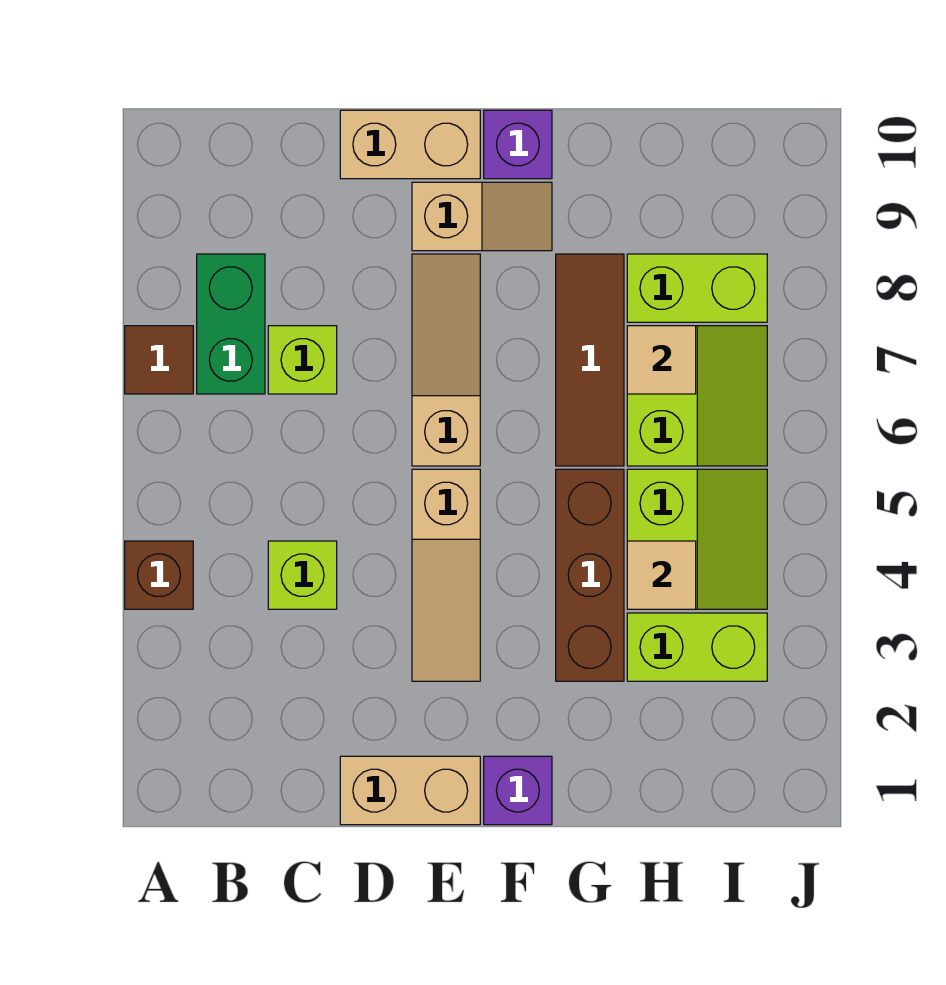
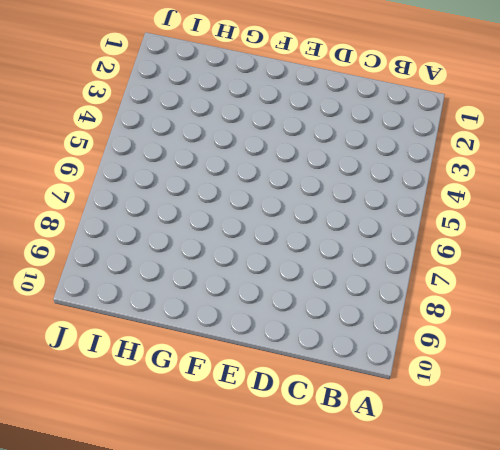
none -> brown brick A4 level 1
none -> brown tile A7 level 1
none -> green brick B7:B8 level 1

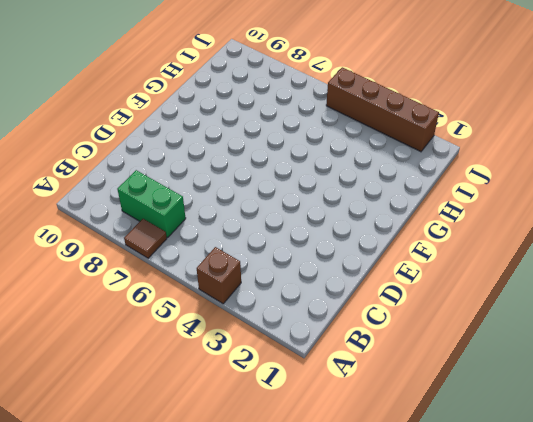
brown brick J2:J5 level 1 -> none
none -> lime brick C4 level 1
none -> lime brick C7 level 1
none -> tan brick D1:E1 level 1

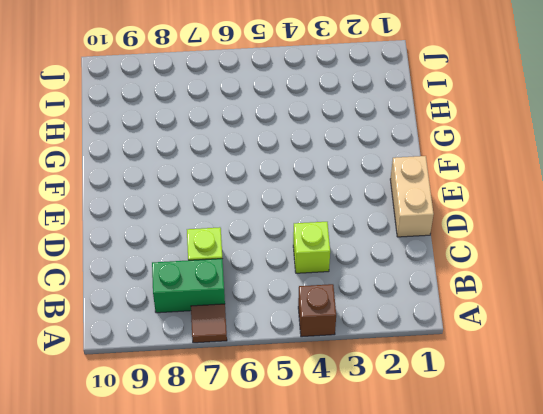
none -> tan brick D10:E10 level 1
none -> tan slope E3:E5 level 1 top 5
none -> tan slope E6:E8 level 1 top 6

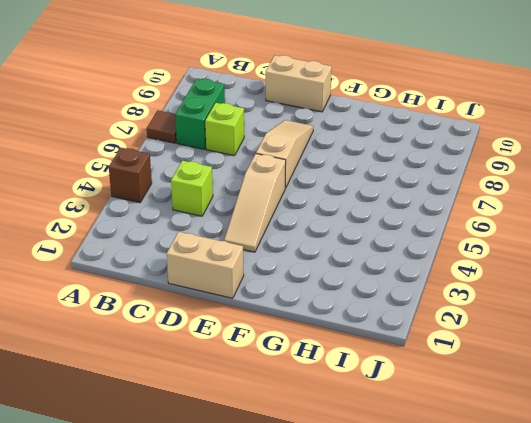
none -> tan slope E9:F9 level 1 top E
none -> purple brick F1 level 1
none -> purple brick F10 level 1

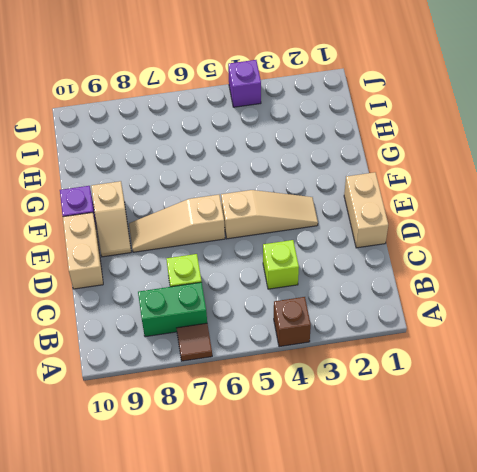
tan slope E9:F9 level 1 top F -> tan slope E9:F9 level 1 top E
purple brick J4 level 1 -> purple brick F1 level 1
none -> brown brick G3:G5 level 1
none -> brown tile G6:G8 level 1
none -> lime brick H3:I3 level 1

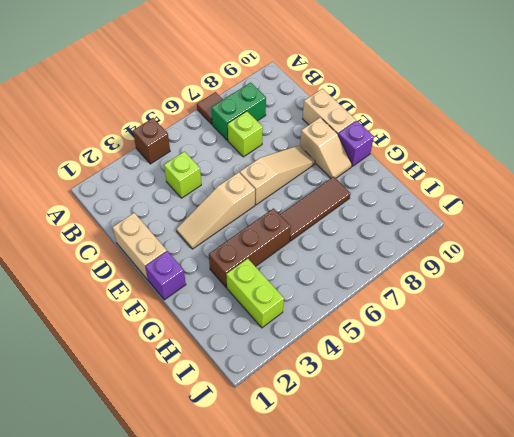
none -> lime slope H4:I5 level 1 top H
none -> lime slope H6:I7 level 1 top H
none -> lime brick H8:I8 level 1

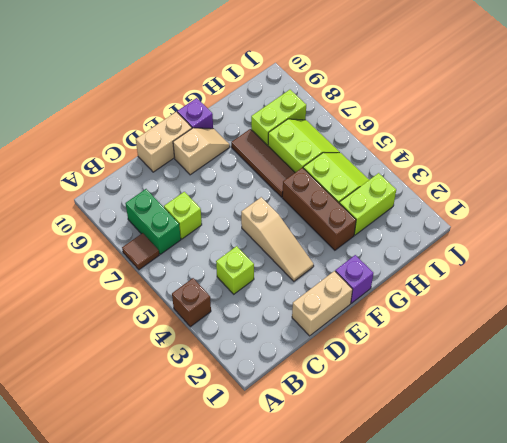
none -> tan slope E6:E8 level 1 top 6
none -> tan tile H4 level 2
none -> tan tile H7 level 2

